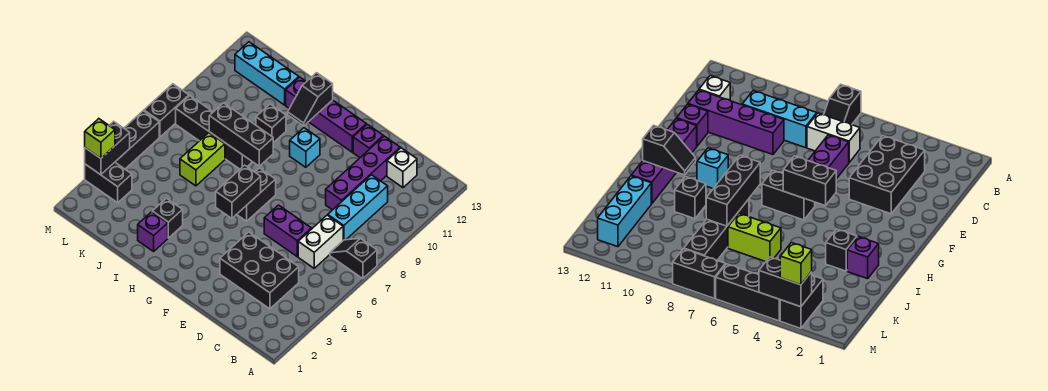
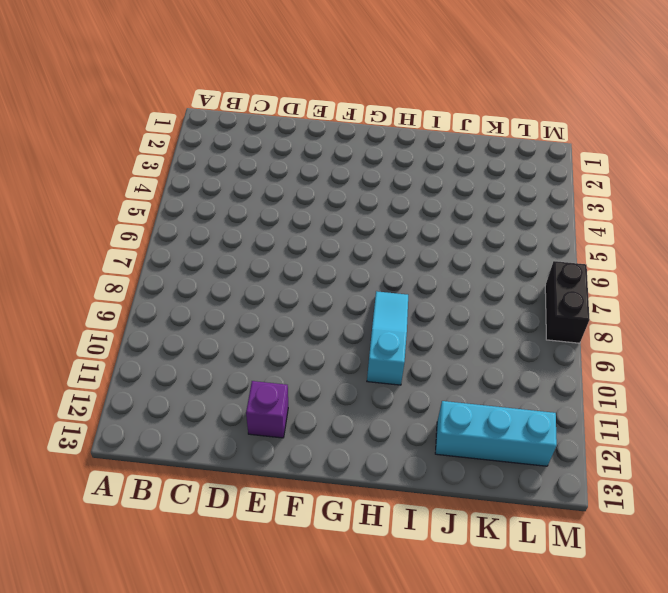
cyan slope H8:H10 level 1 top 10 -> none
none -> black slope A7:B7 level 1 top A
none -> black brick C3:E4 level 1
none -> white brick C6:C7 level 1

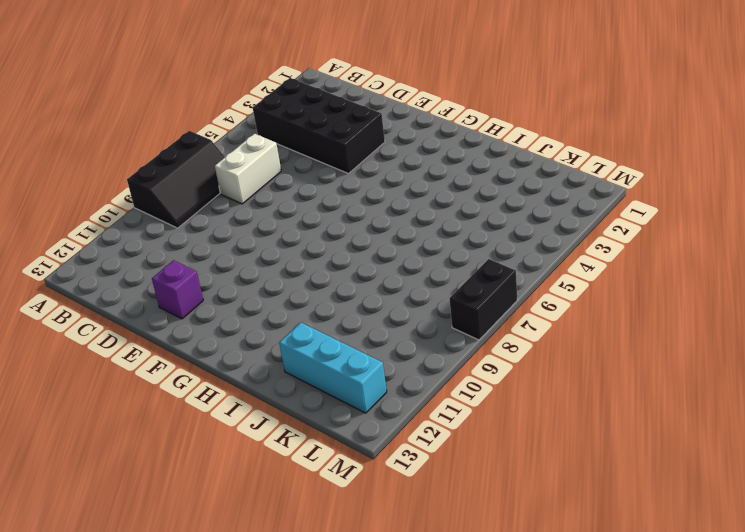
black slope A7:B9 level 1 top A -> black slope A7:B7 level 1 top A
black brick B3:E4 level 1 -> black brick C3:E4 level 1
none -> cyan brick C8:C10 level 1
none -> white brick C12 level 1
none -> purple brick D6:E6 level 1

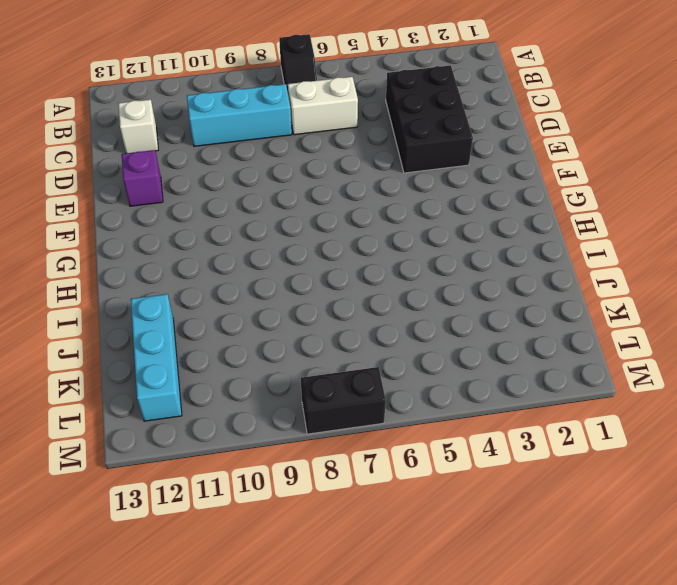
none -> purple brick D6:E6 level 1
none -> purple brick D9:D12 level 1
none -> purple brick F12:I12 level 1

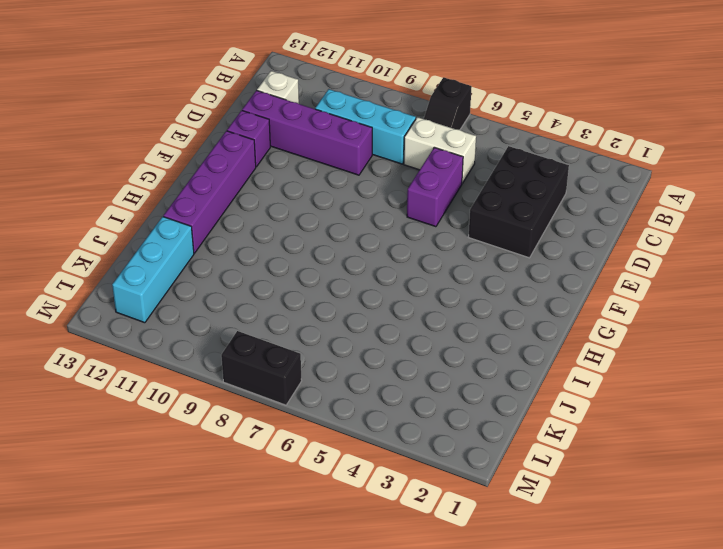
none -> black brick G6:G7 level 1
none -> cyan brick G10 level 1
none -> purple brick I2 level 1

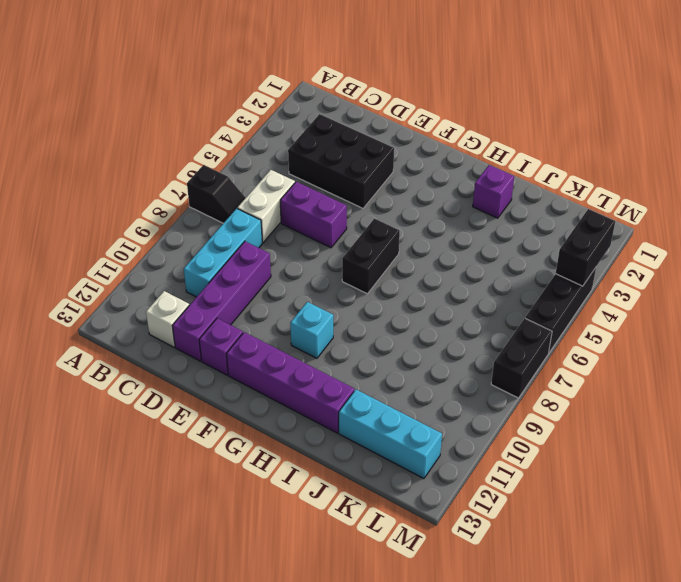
none -> black brick I3 level 1
none -> black brick I8:L8 level 1
none -> black brick I10 level 1

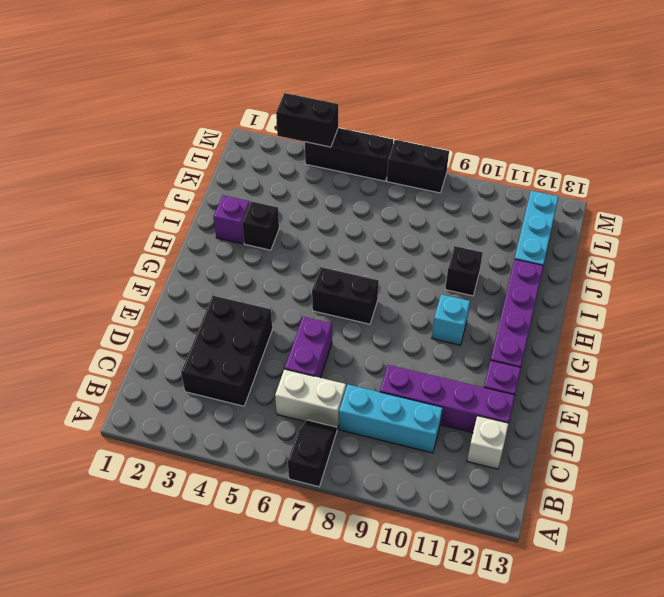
none -> black brick I8:L8 level 1
none -> lime brick J6:J7 level 1
none -> black brick L3:M3 level 1

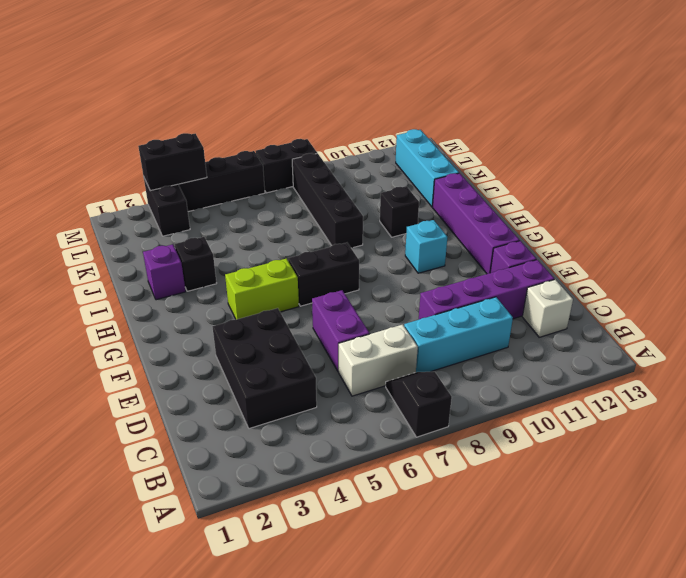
lime brick G4:G5 level 1 -> lime brick J6:J7 level 1
none -> black brick G5:G6 level 2
none -> black brick H8:J8 level 2
none -> black slope H11:H12 level 2 top 12

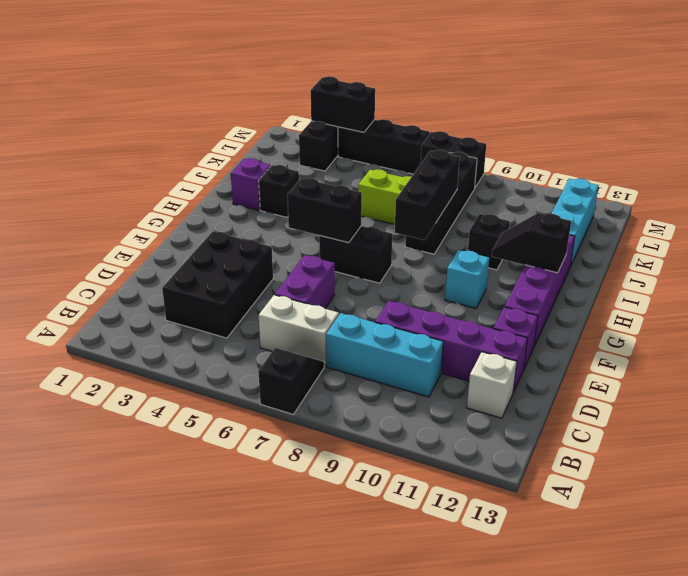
none -> lime brick M3 level 3

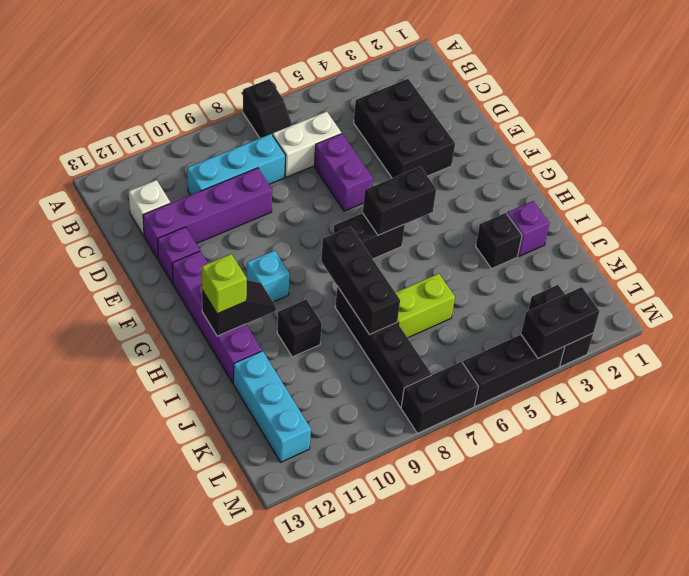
lime brick H12 level 3 -> lime brick M3 level 3

